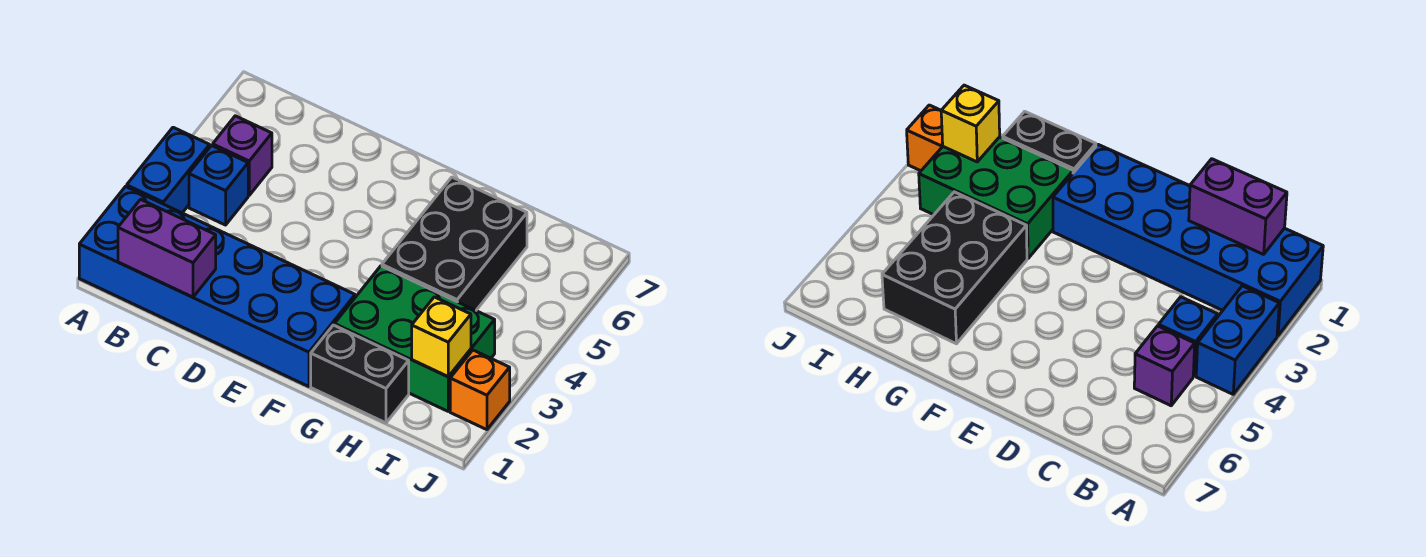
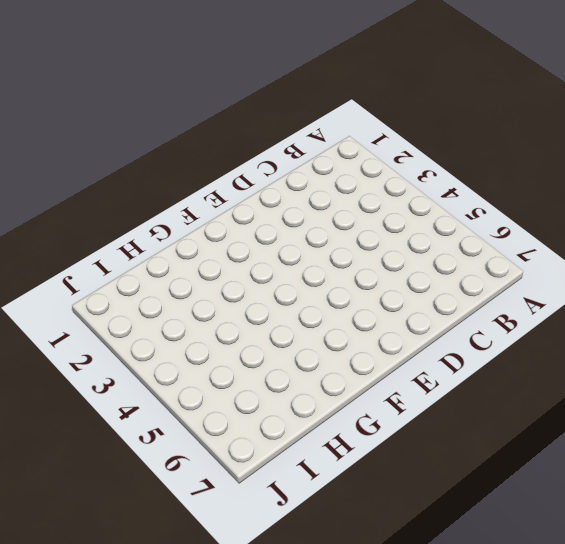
none -> blue brick A1:F2 level 1
none -> blue brick A3:A4 level 1

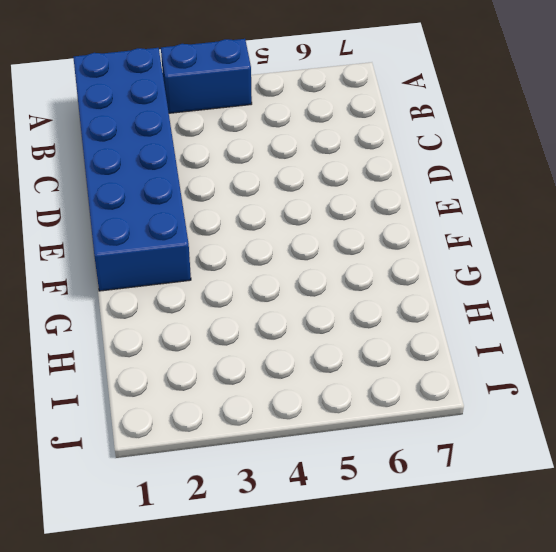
none -> blue brick B4 level 1
none -> purple brick B5 level 1

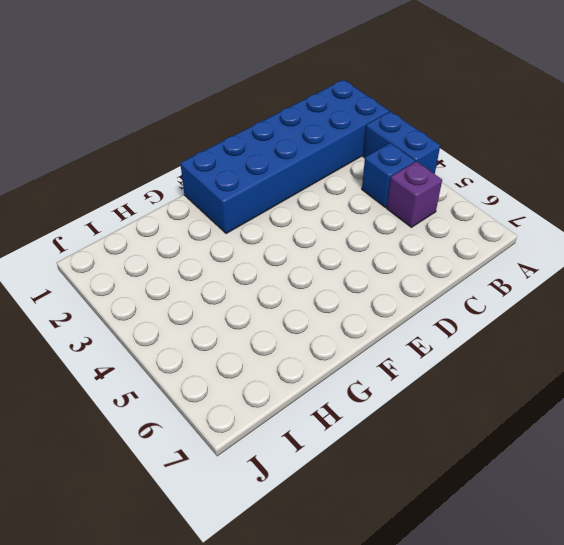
none -> black brick G1:H1 level 1
none -> green brick G2:I3 level 1

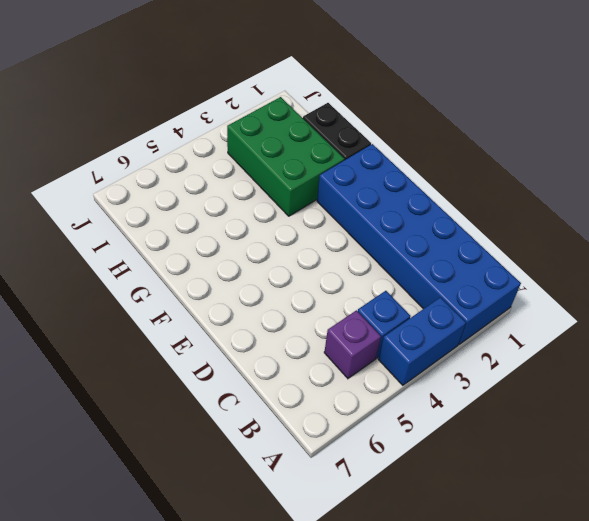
none -> black brick G4:H6 level 1
none -> orange brick J2 level 1

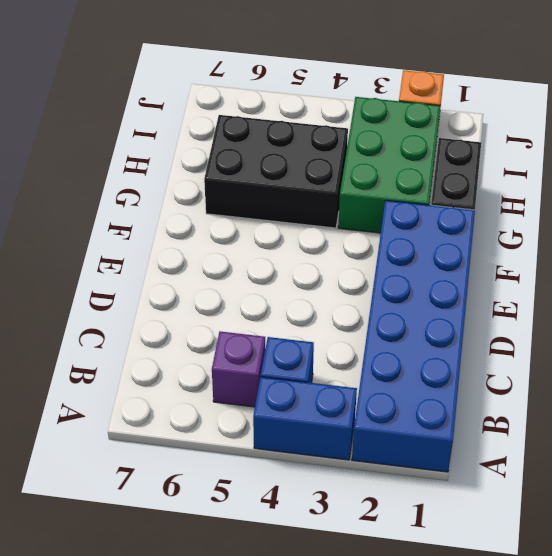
none -> purple brick B1:C1 level 2
none -> yellow brick I2 level 2

